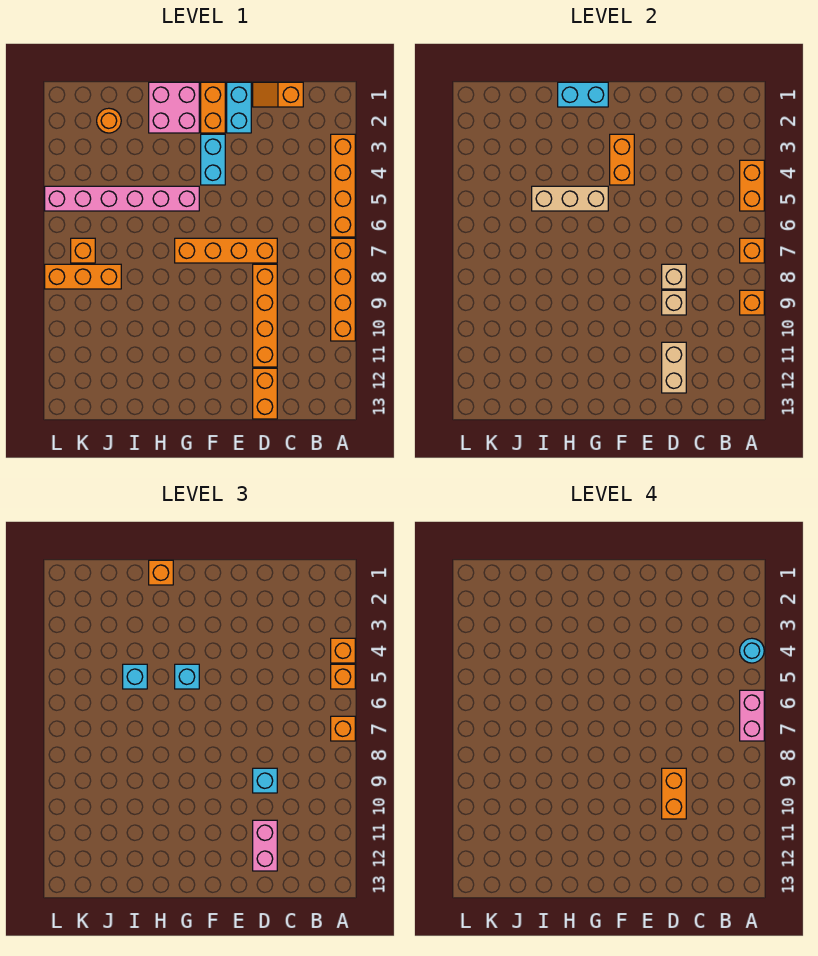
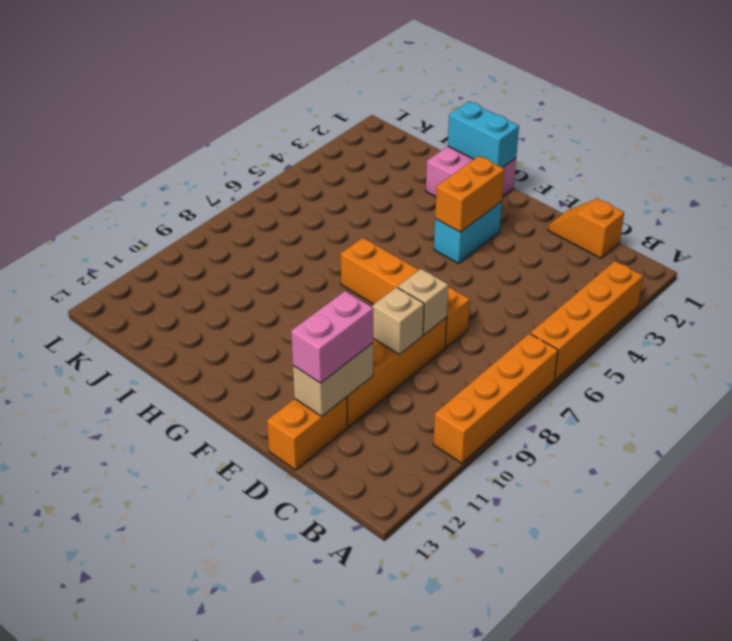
none -> cyan brick E1:E2 level 1
none -> orange brick F1:F2 level 1
none -> pink brick G5:L5 level 1
none -> orange round brick J2 level 1

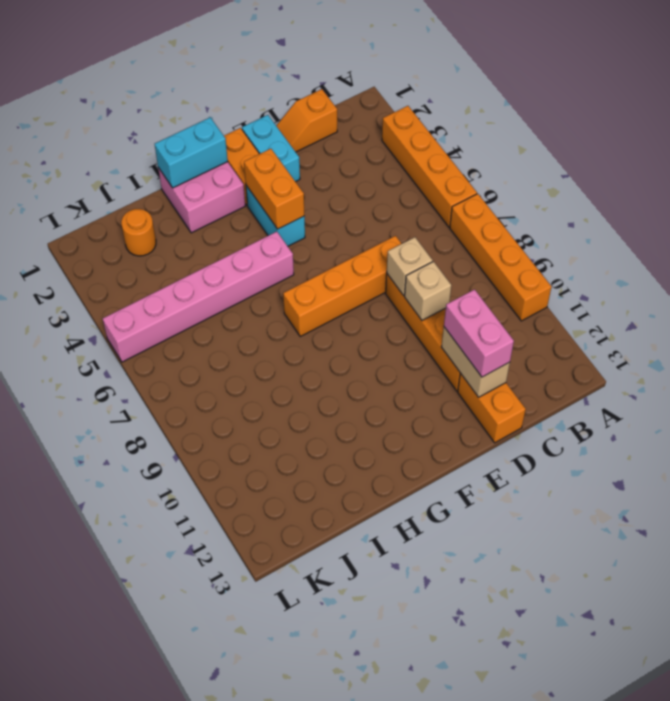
none -> orange brick J8:L8 level 1
none -> orange brick K7 level 1
none -> orange brick A4:A5 level 2
none -> orange brick A7 level 2

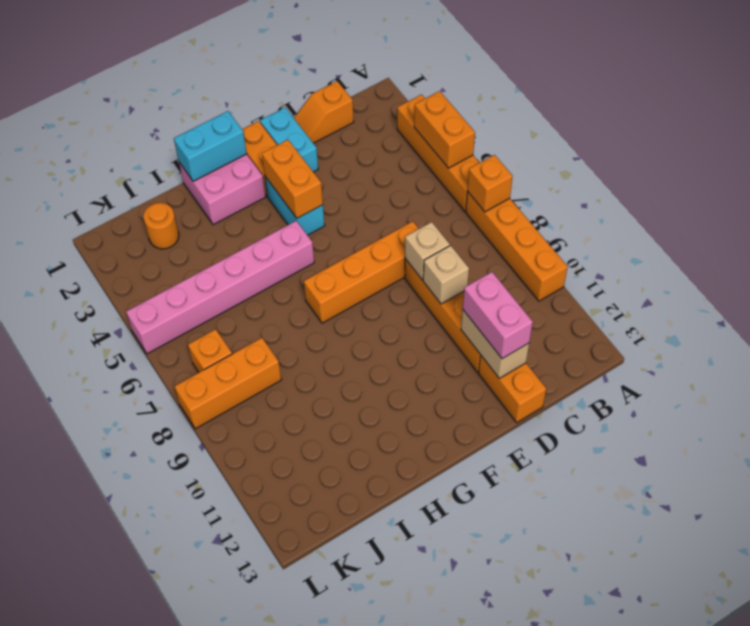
none -> orange brick A9 level 2
none -> tan brick G5:I5 level 2
none -> orange brick A4 level 3
none -> orange brick A5 level 3

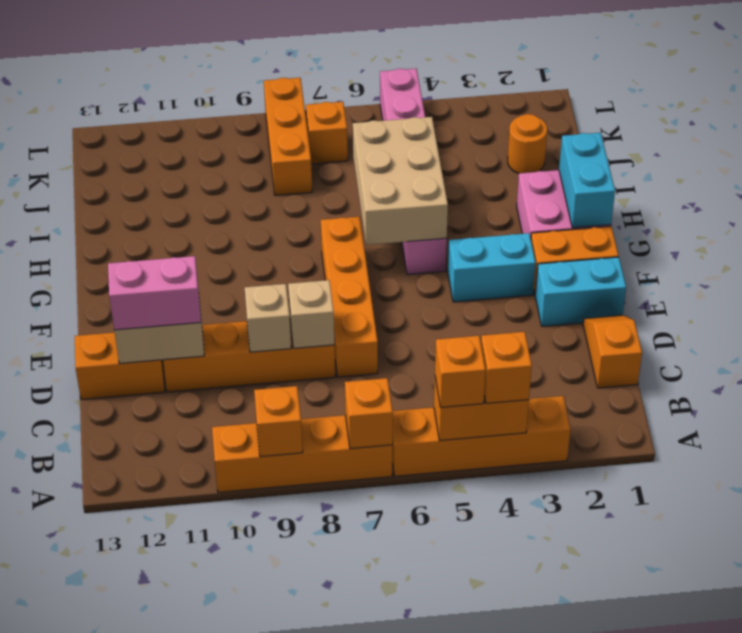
tan brick G5:I6 level 2 -> tan brick G5:I5 level 2
none -> orange brick F3:F4 level 2
none -> orange brick A7 level 3
none -> cyan brick D9 level 3
none -> cyan brick G5 level 3

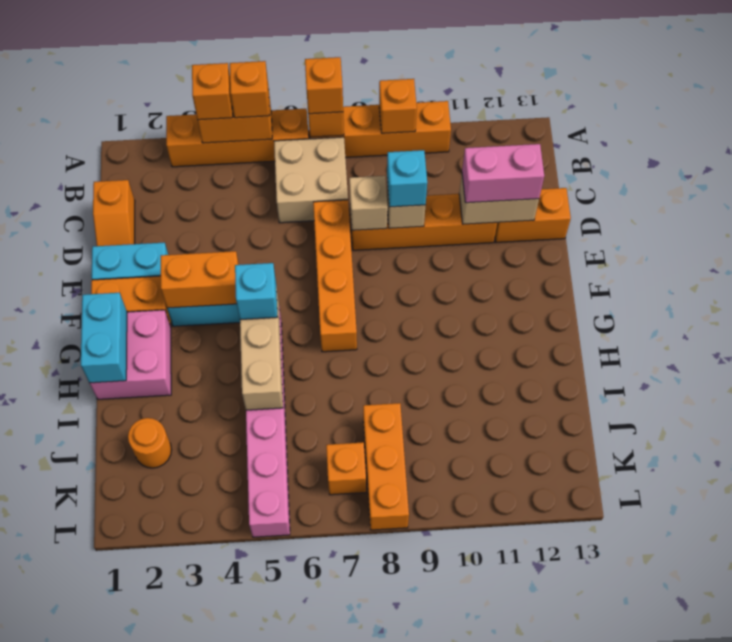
tan brick B6:C7 level 1 -> none
none -> orange brick H1 level 3
none -> cyan brick I5 level 3
none -> cyan round brick A4 level 4
none -> pink brick A6:A7 level 4

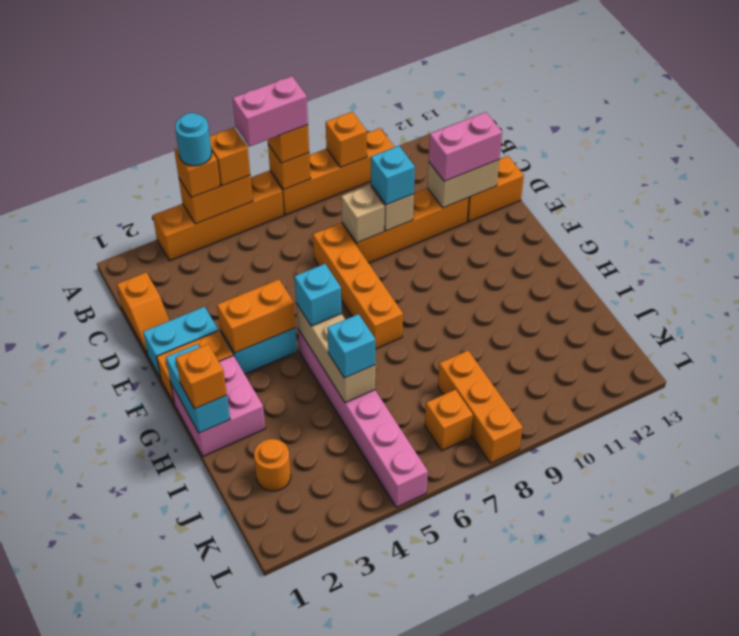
none -> orange brick D9:D10 level 4

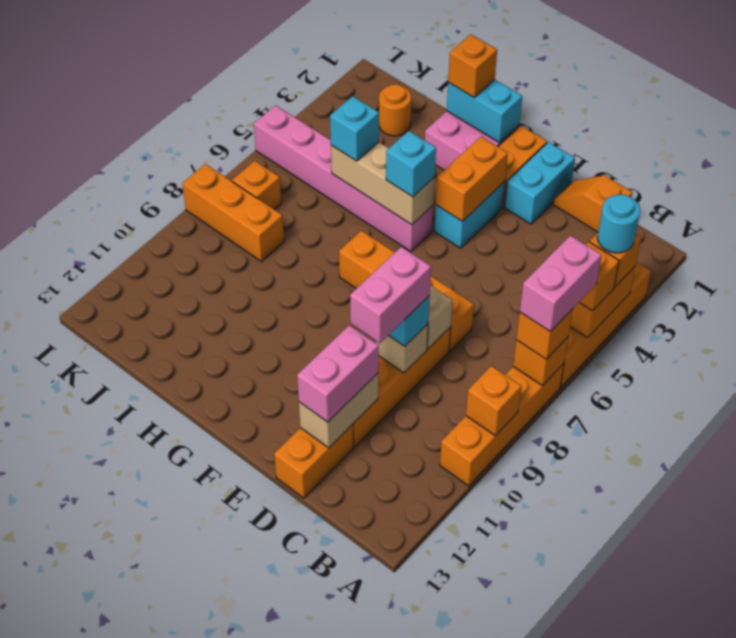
pink brick D9:D10 level 4 -> orange brick D9:D10 level 4

